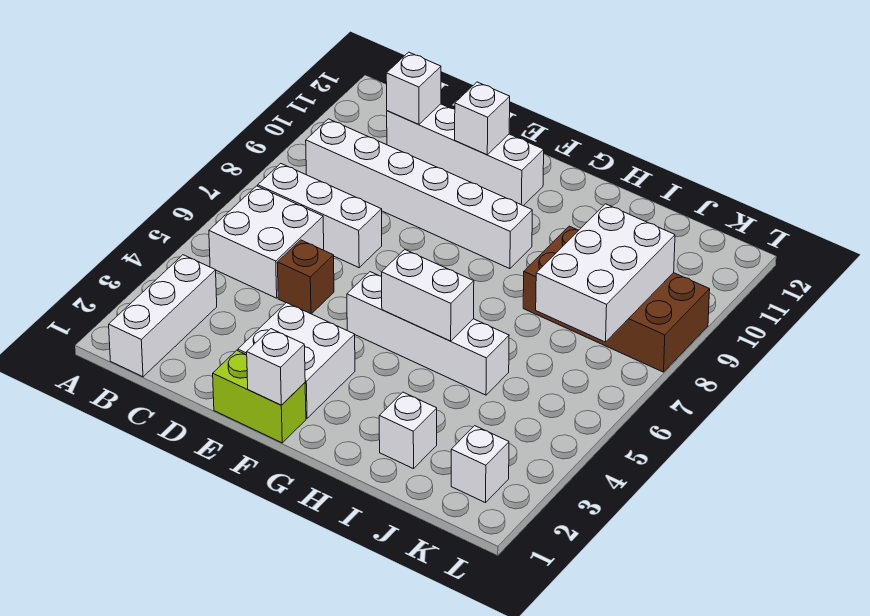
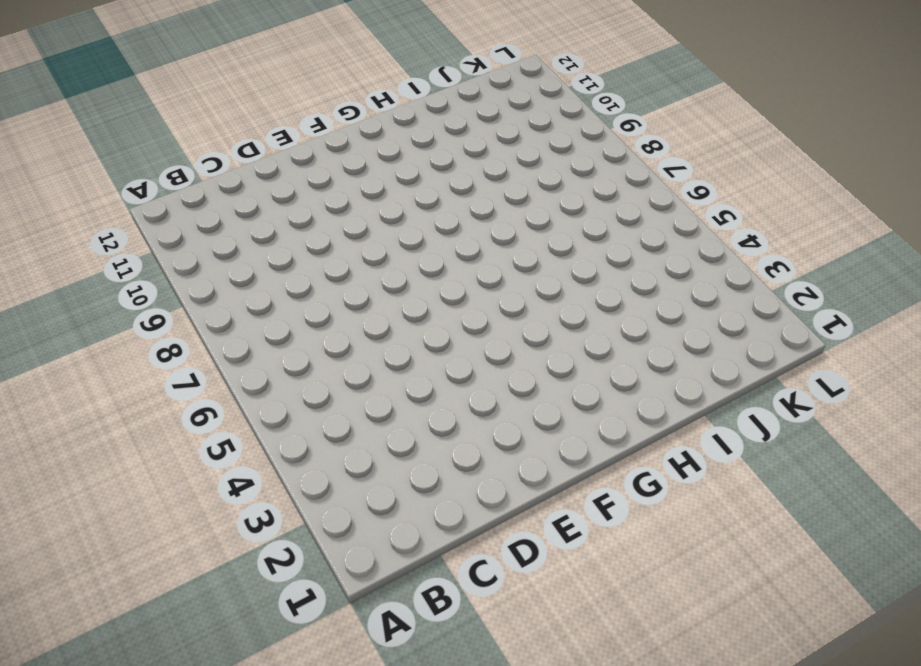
none -> white brick B1:B3 level 1
none -> white brick B5:C6 level 1
none -> white brick B7:D7 level 1

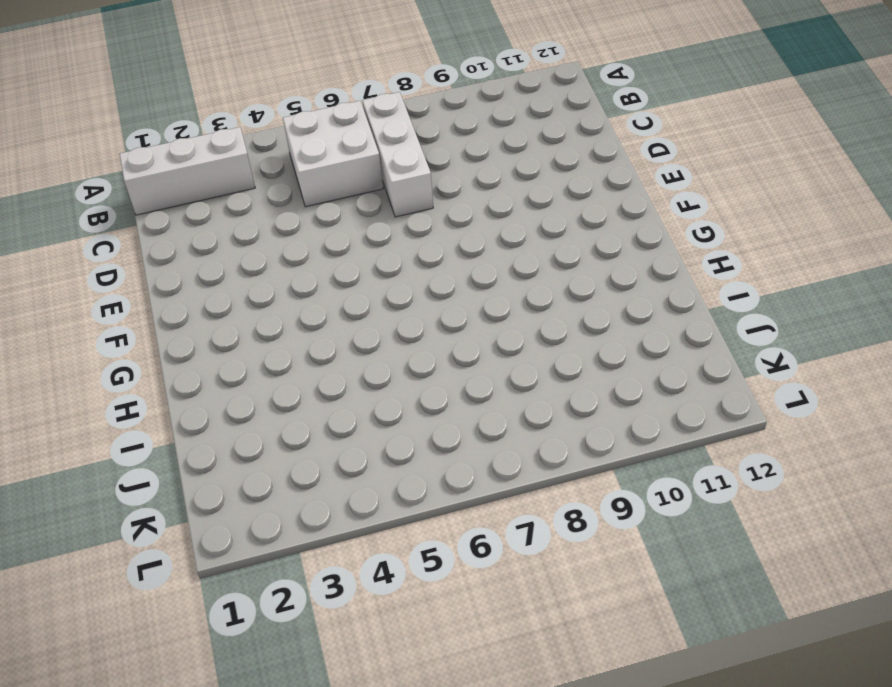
none -> white brick B9:G9 level 1
none -> white brick C11:F11 level 1
none -> brown brick D5 level 1

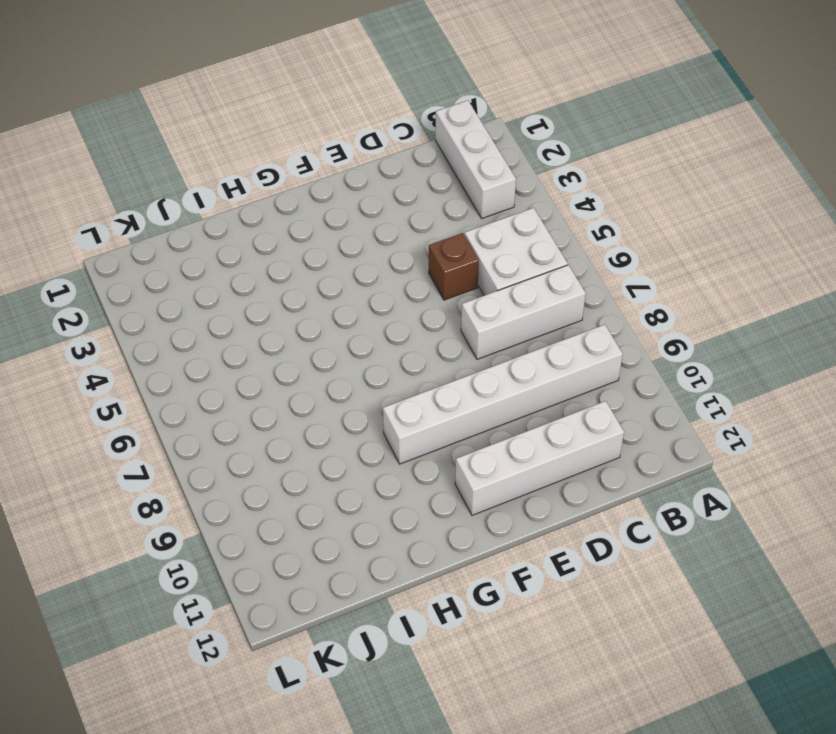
none -> lime brick E1:F1 level 1
none -> white brick E2:F3 level 1
none -> white brick F5:I5 level 1

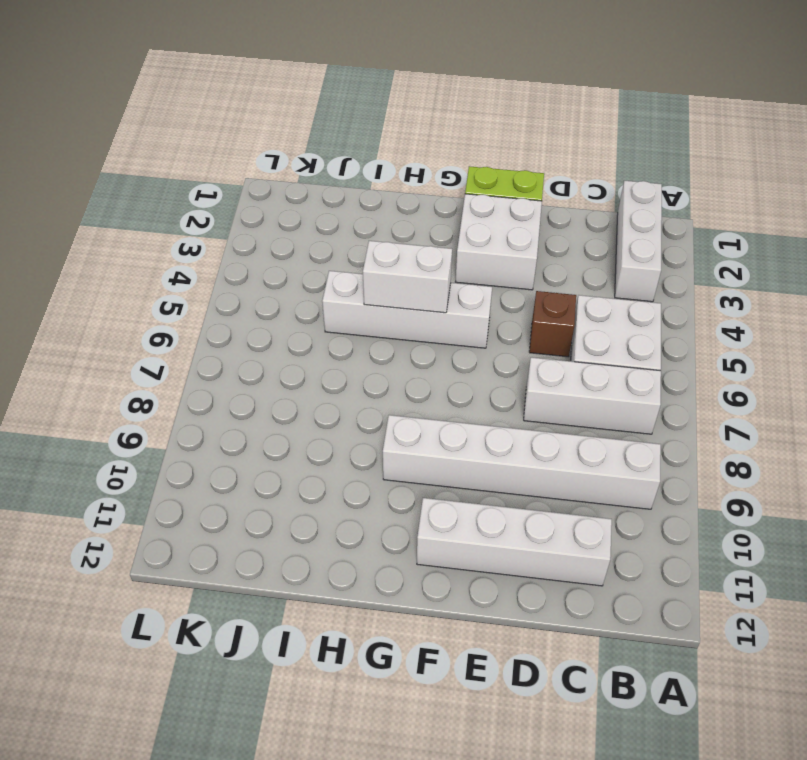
none -> white brick I2 level 1
none -> brown brick I8:L9 level 1
none -> white brick K2 level 1

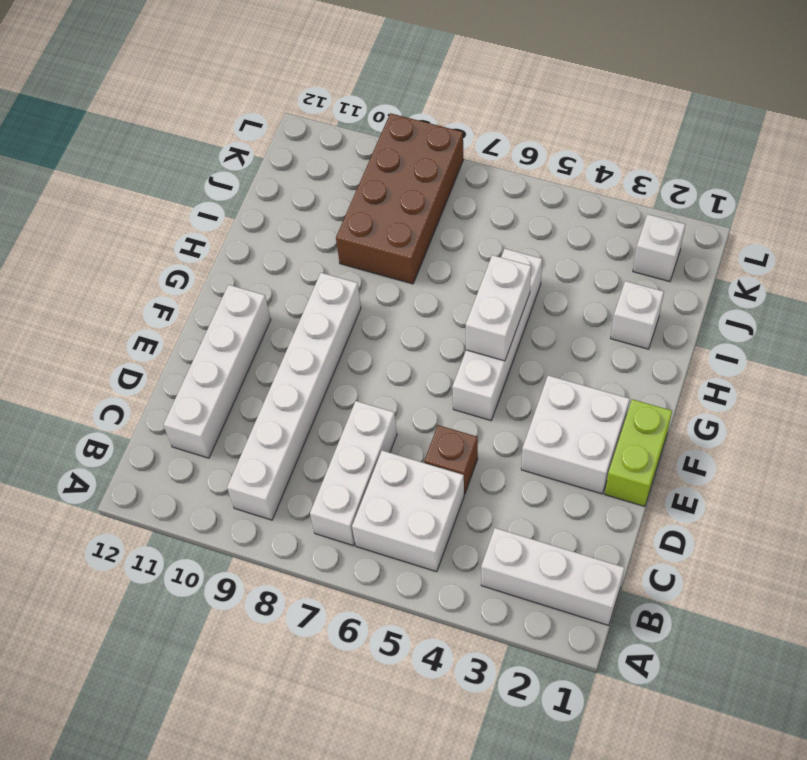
none -> white brick C11 level 2
none -> white brick E11 level 2
none -> white brick F1 level 2

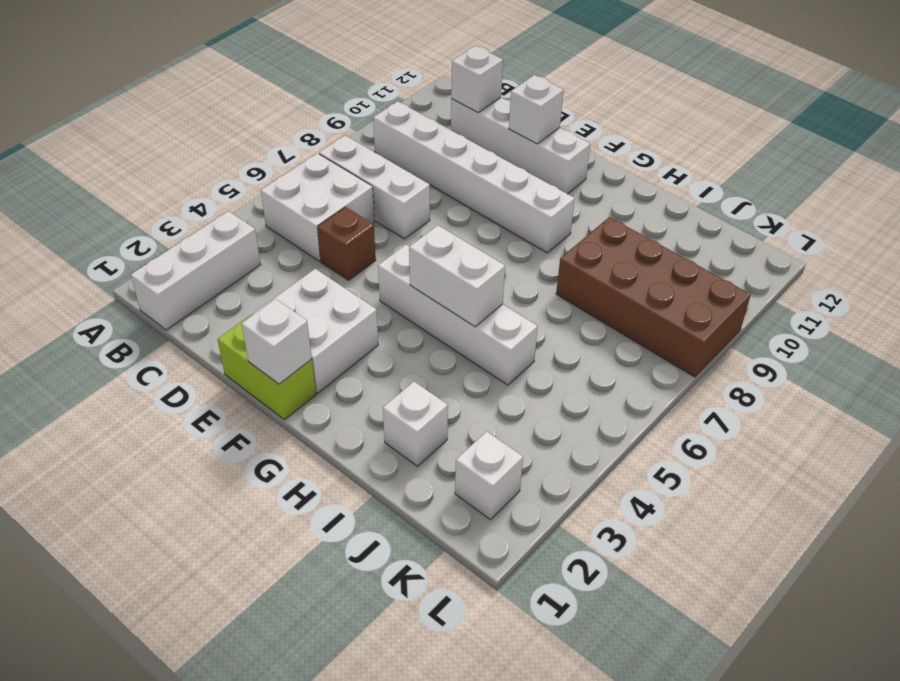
none -> white brick J7:K9 level 2

